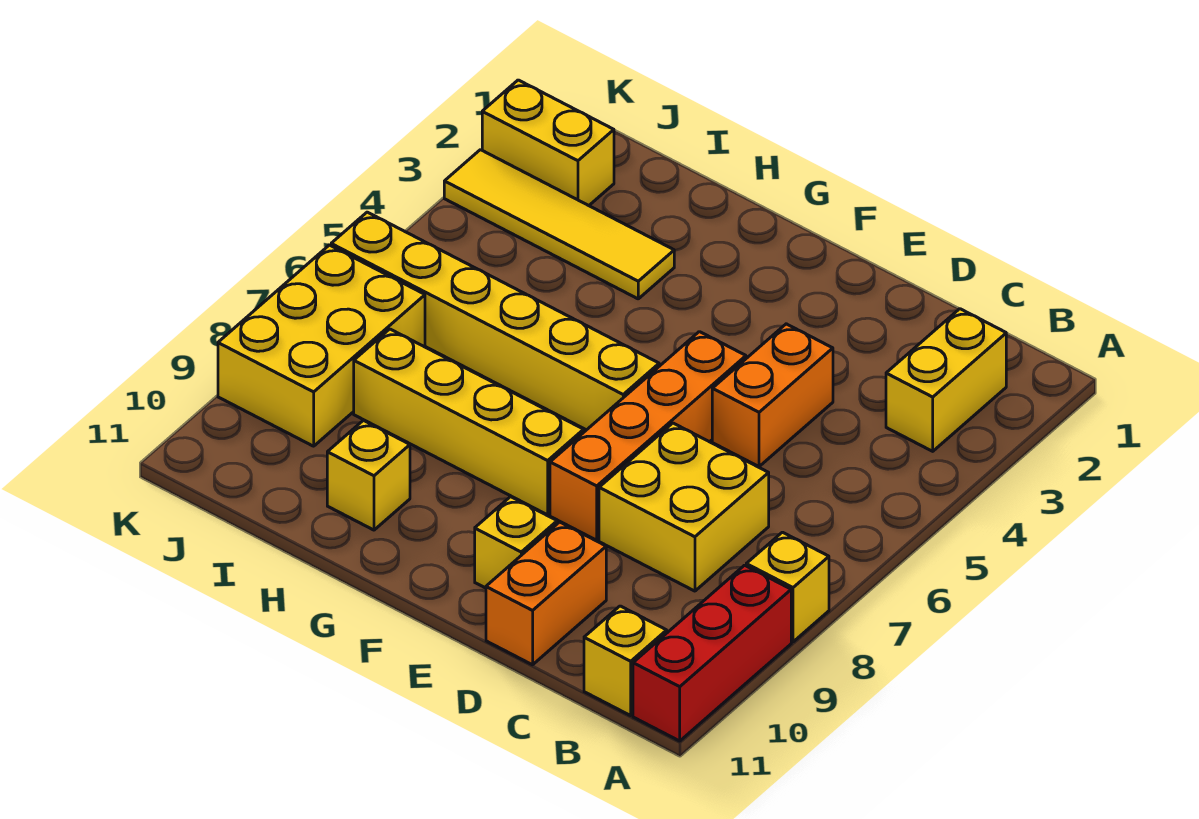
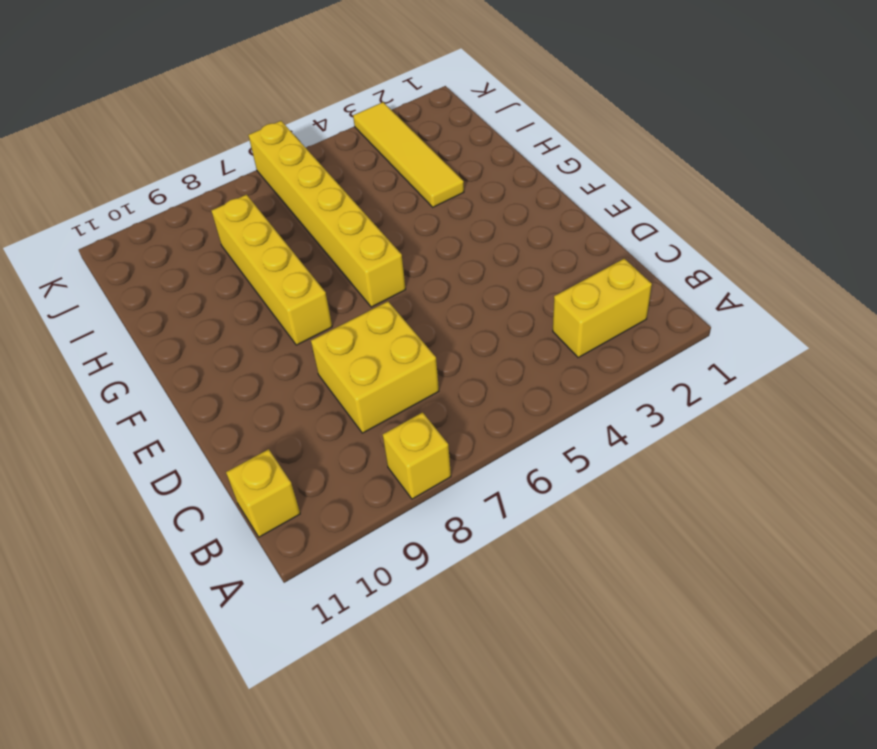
none -> red brick A9:A11 level 1
none -> orange brick D4:D5 level 1
none -> orange brick D10:D11 level 1

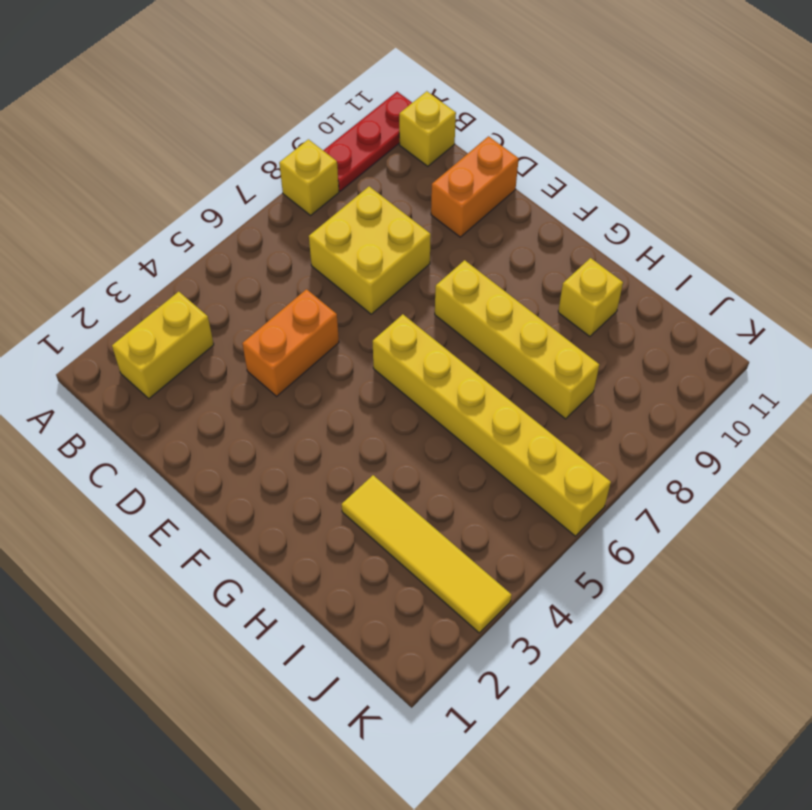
red plate A9:A11 level 1 -> red brick A9:A11 level 1
none -> orange brick E5:E8 level 1
none -> yellow brick E10 level 1
none -> yellow brick J2:K2 level 1

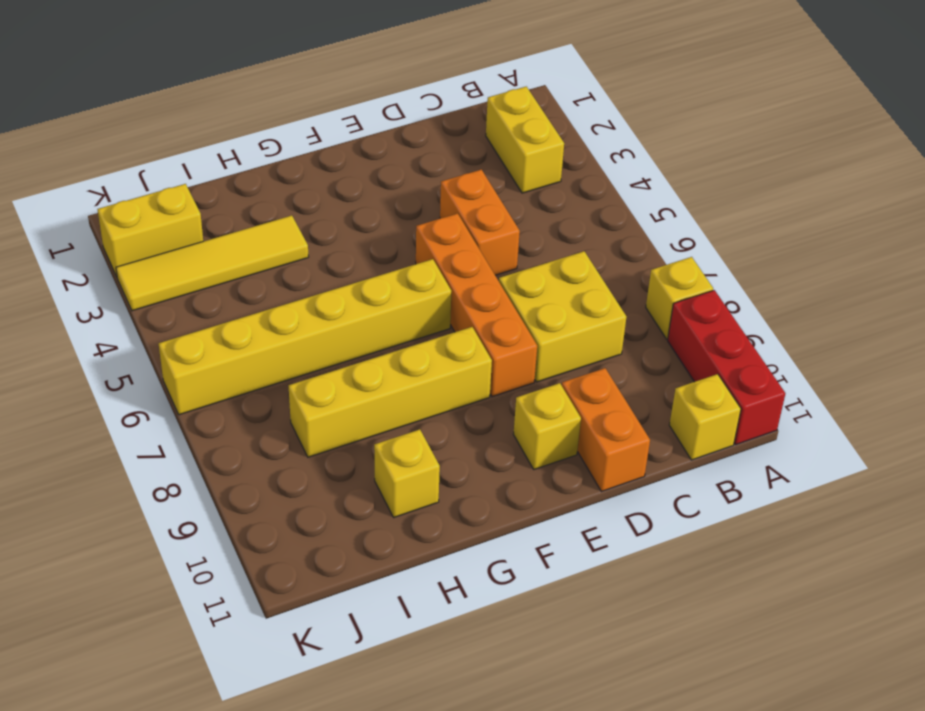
none -> yellow brick J7:K9 level 1

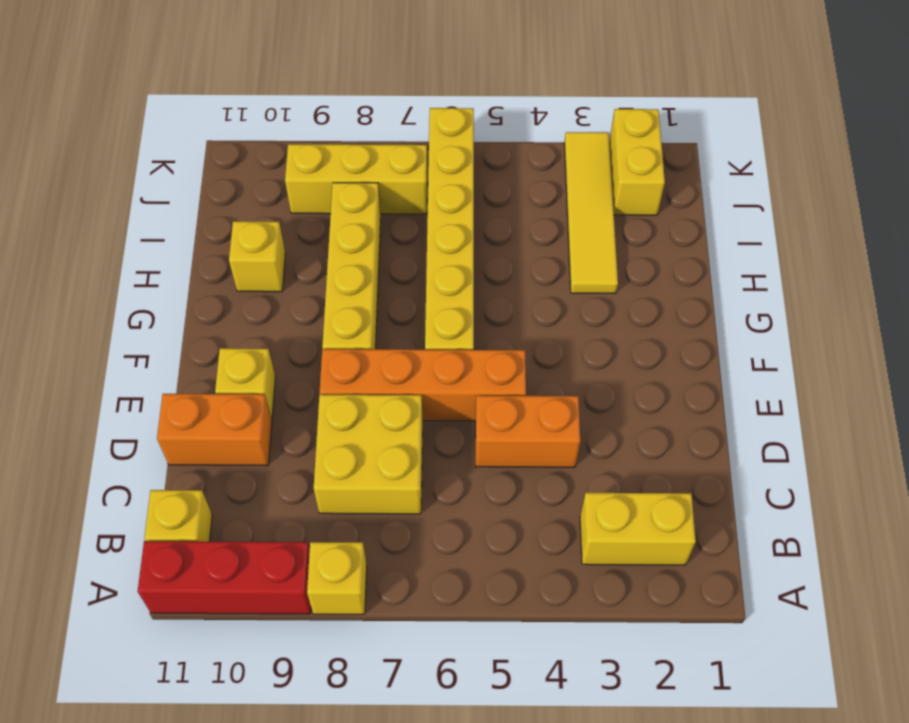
yellow brick J7:J9 level 1 -> yellow brick J7:K9 level 1

